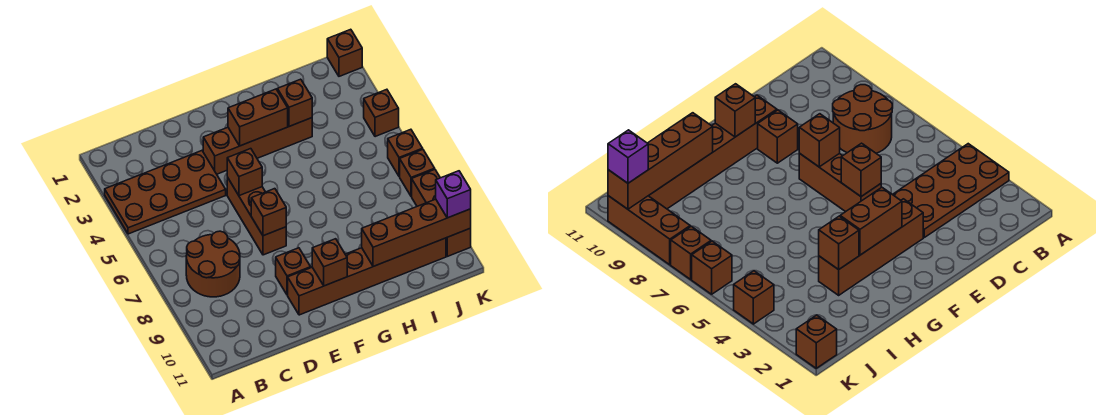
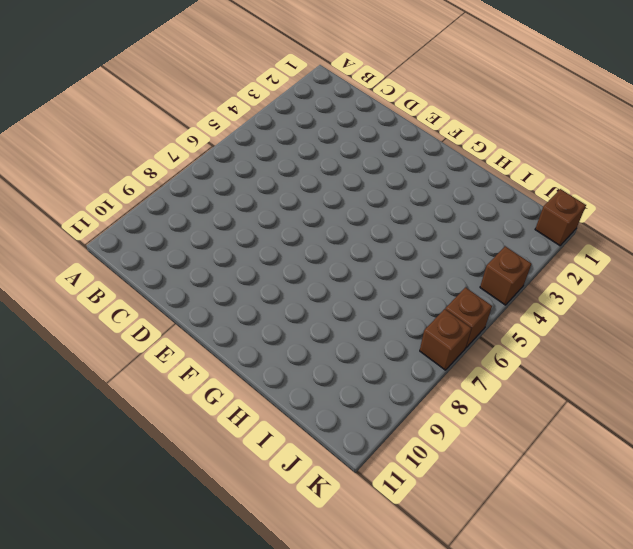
none -> brown plate A3:D4 level 1
none -> brown round brick B7:C8 level 1
none -> brown brick E3:H3 level 1

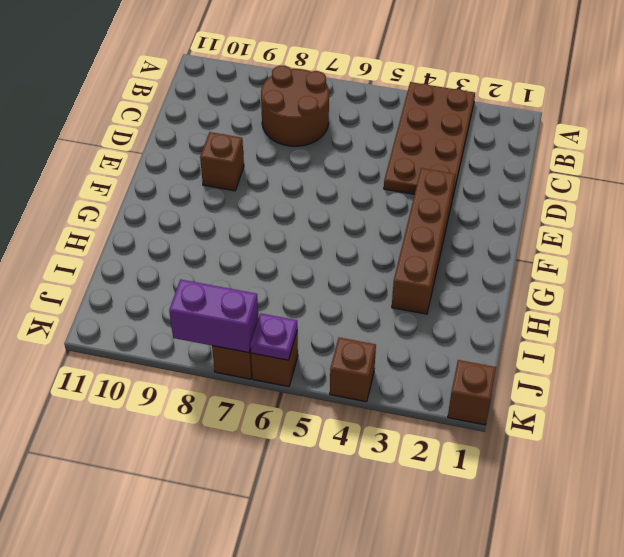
purple plate K6 level 2 -> none
purple brick K7:K8 level 2 -> none
none -> brown brick E5:E7 level 1
none -> brown brick E10:J10 level 1
none -> brown brick K8:K10 level 1

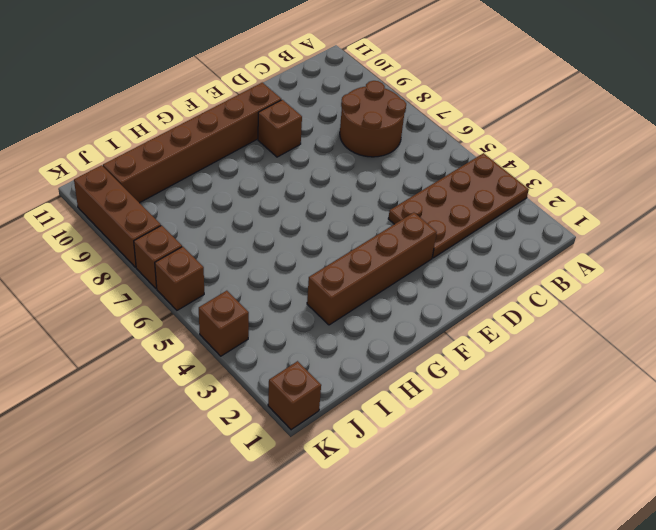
none -> brown brick E5:E7 level 1
none -> brown brick E5 level 2
none -> brown brick E7 level 2

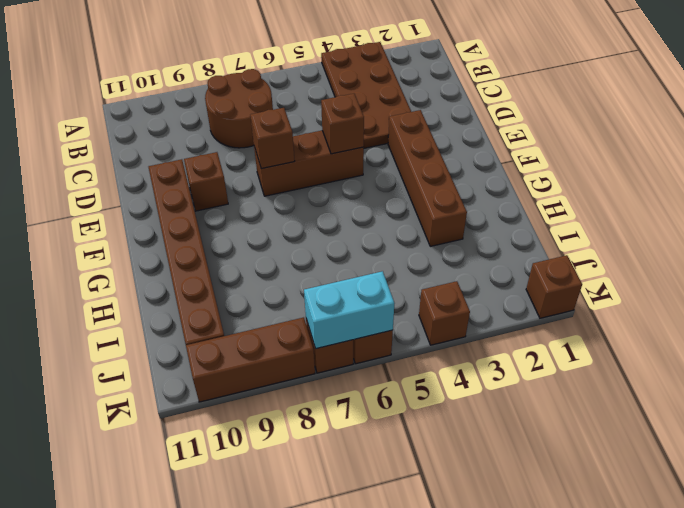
cyan brick K6:K7 level 2 -> none
none -> brown brick F3:G3 level 2
none -> brown brick F10 level 2
none -> brown brick H3 level 2

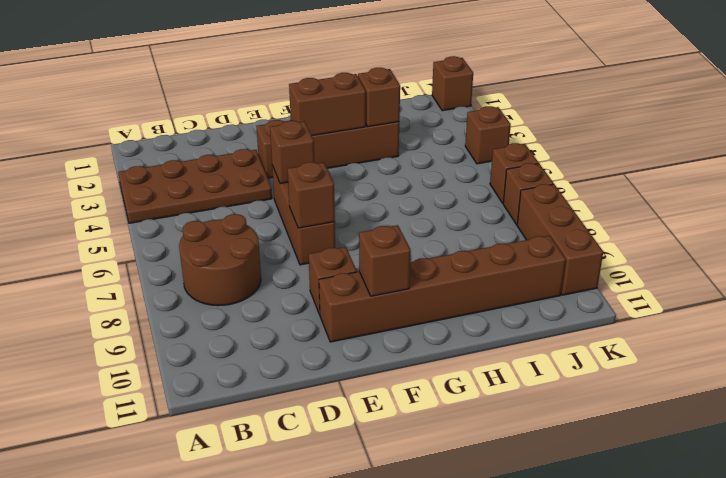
none -> brown brick H10:K10 level 2
none -> purple brick K10 level 3

